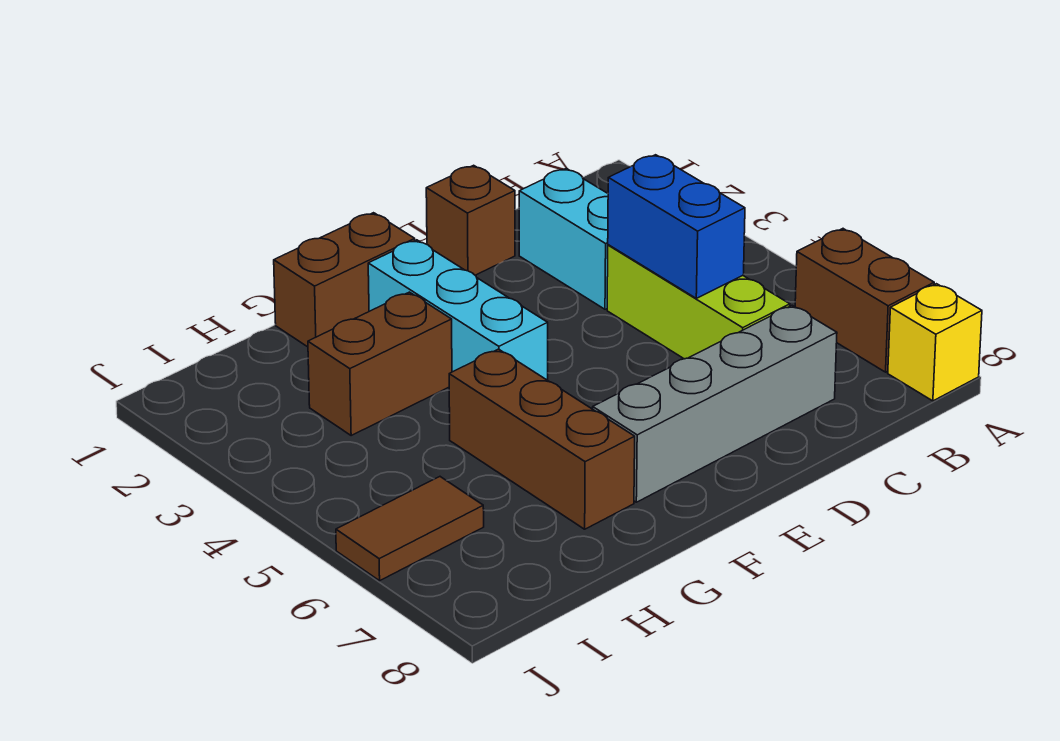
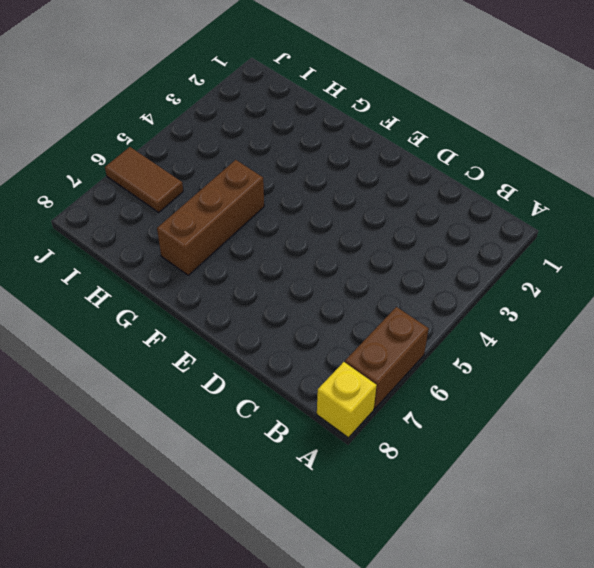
none -> cyan brick C2:C3 level 1
none -> lime brick C4:C6 level 1
none -> grey brick C7:F7 level 1

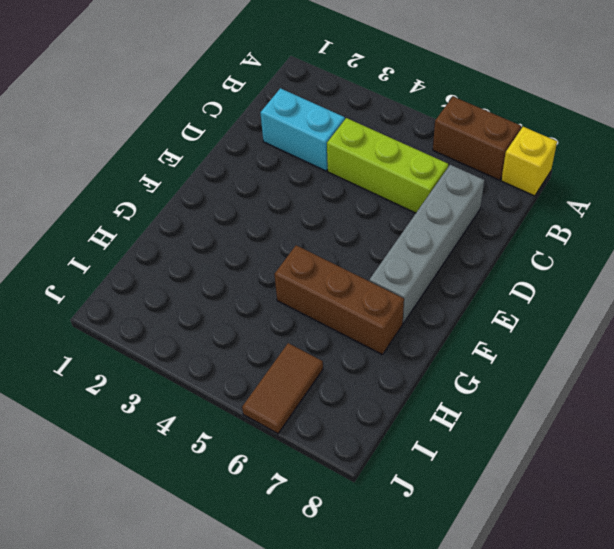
none -> brown brick D1 level 1
none -> brown brick F1:G1 level 1
none -> cyan brick F2:F4 level 1

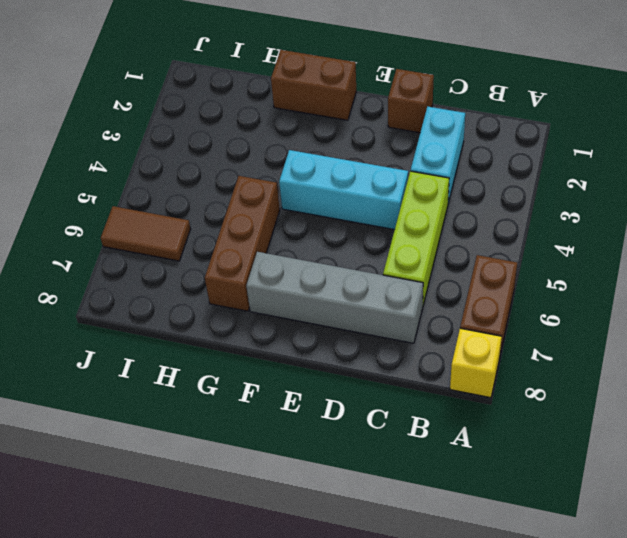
cyan brick D4:F4 level 1 -> cyan brick F2:F4 level 1
none -> brown brick G3:H3 level 1
none -> blue brick C4:C5 level 2

